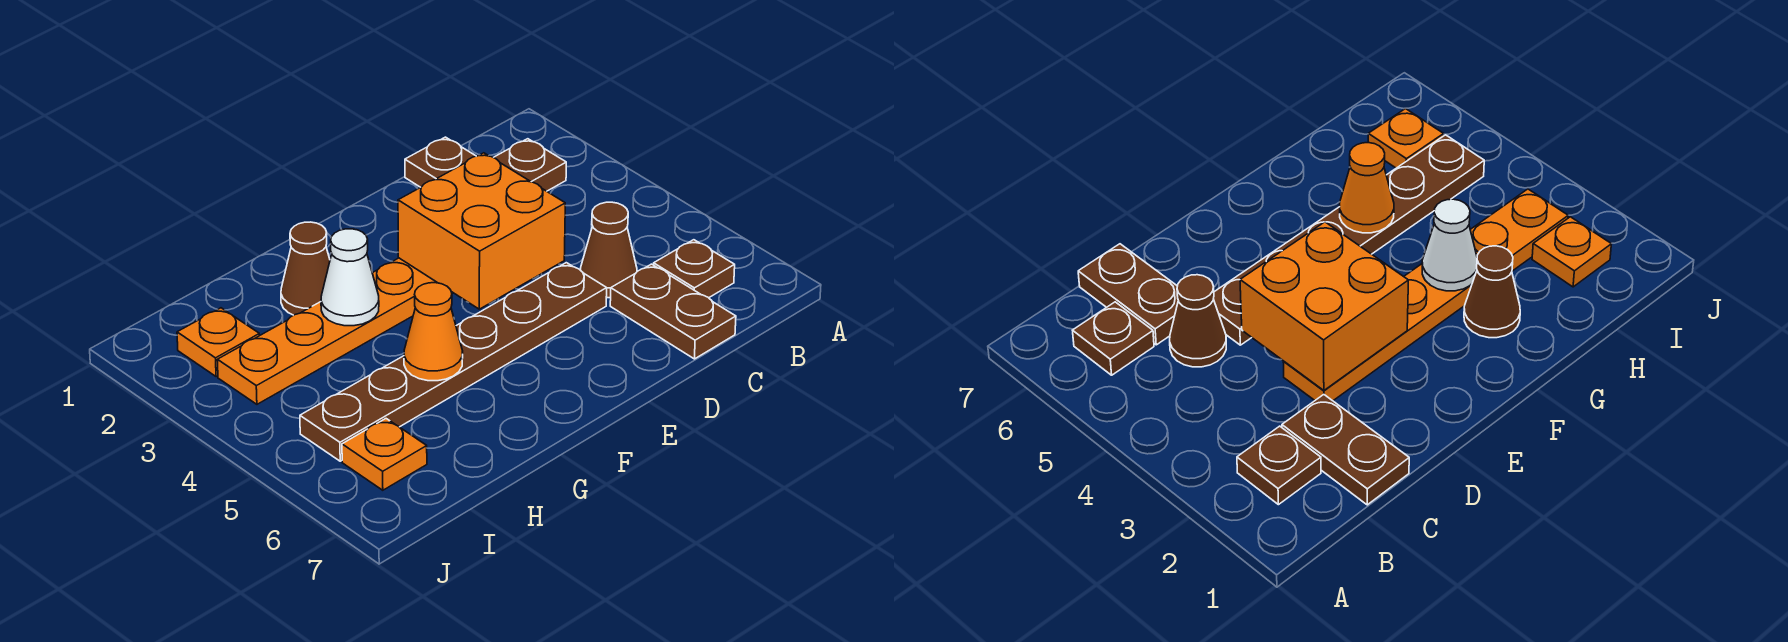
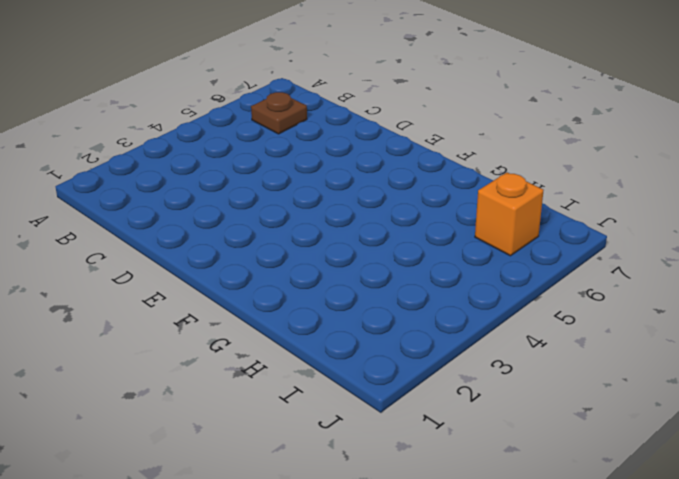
orange brick I6 level 1 -> orange plate I6 level 1
none -> brown plate B2 level 1
none -> brown plate C1:C2 level 1
none -> brown cone C5 level 1

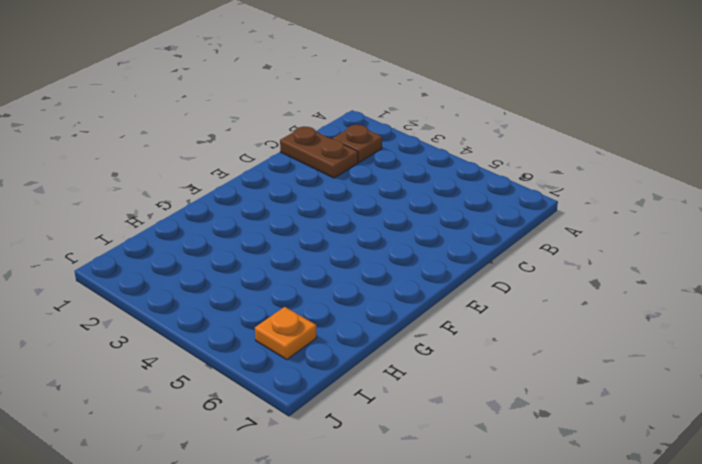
none -> brown plate B6 level 1
none -> brown cone C5 level 1
none -> brown plate C6:C7 level 1

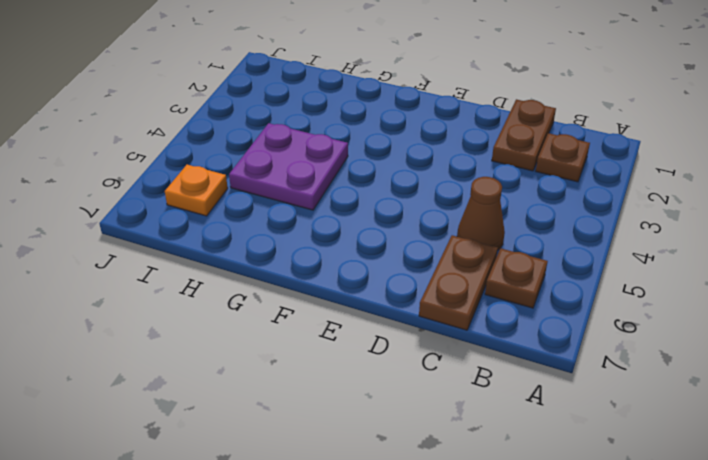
purple plate G4:H5 level 1 -> brown plate D5:I5 level 1
none -> orange plate D3:I3 level 1
none -> brown cone G2 level 1
none -> orange plate I2 level 1

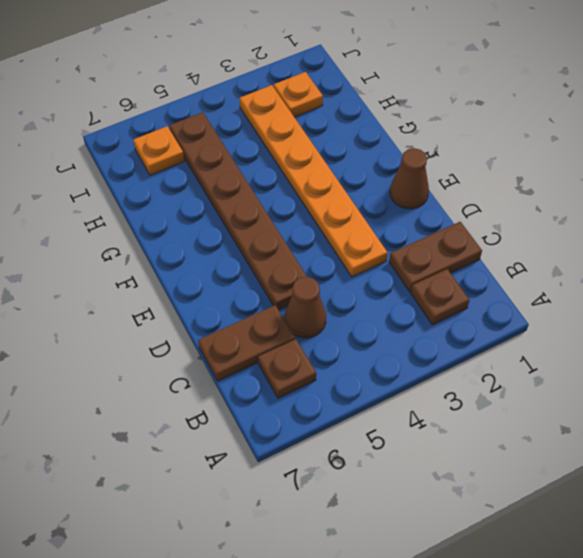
brown cone E1 level 1 -> brown cone G2 level 1
none -> orange brick D3:E4 level 2
none -> white cone G3 level 2
none -> orange cone G5 level 2

